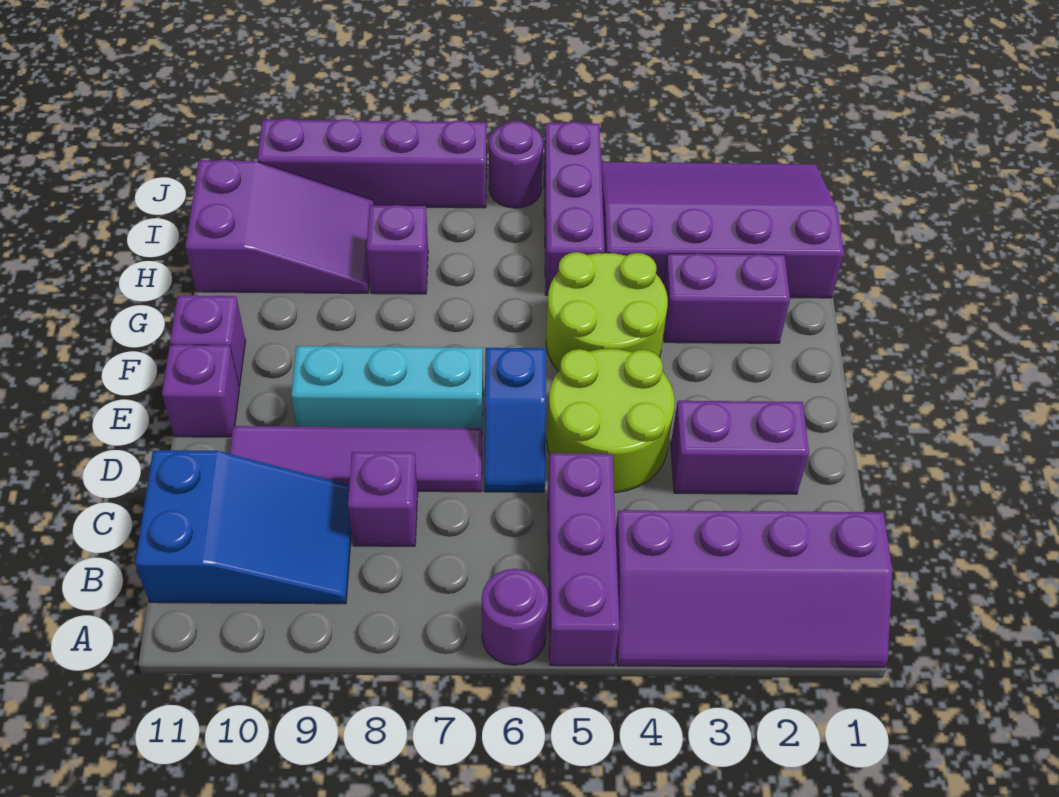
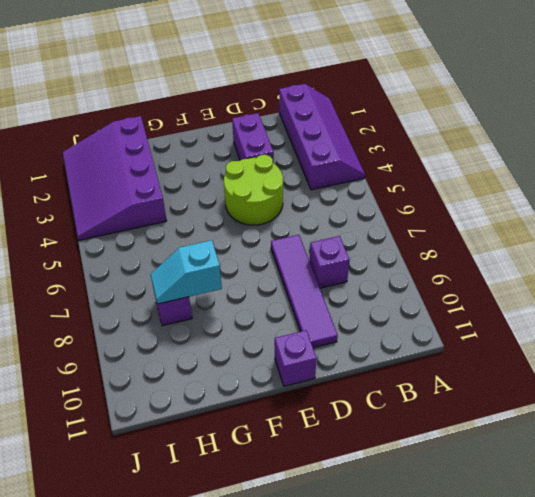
cyan slope G8:H8 level 2 top G -> none
none -> purple brick A5:C5 level 1
none -> purple round brick A6 level 1
none -> blue slope B9:C11 level 1 top 11

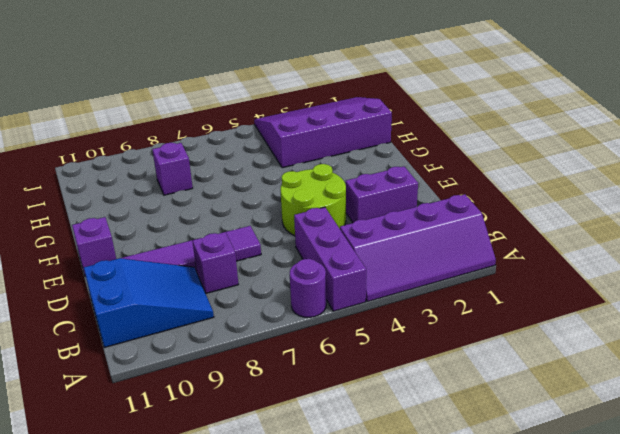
none -> blue slope D6:E6 level 1 top E
none -> cyan brick E7:E9 level 1
none -> lime round brick F4:G5 level 1

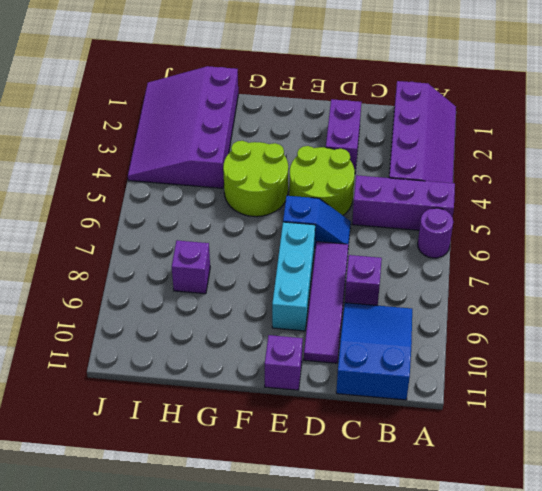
none -> purple brick F11 level 1
none -> purple brick G2:G3 level 1
none -> purple brick H5:J5 level 1

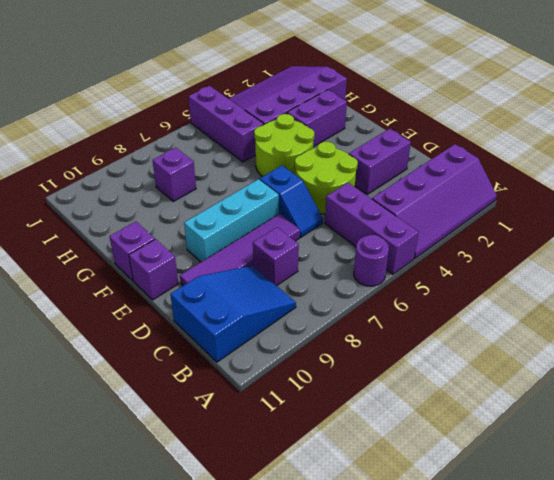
none -> purple slope H9:I11 level 1 top 11
none -> purple round brick J6 level 1
none -> purple brick J7:J10 level 1

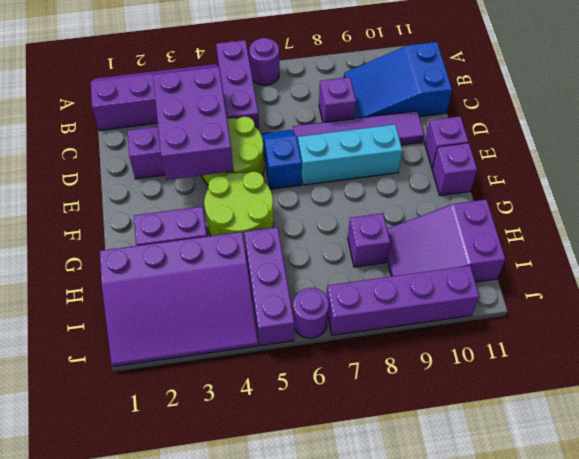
purple brick C3:E4 level 2 -> none

